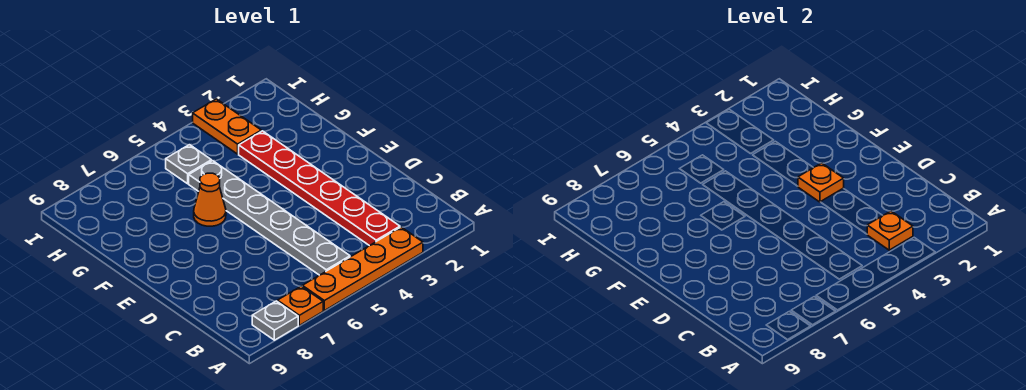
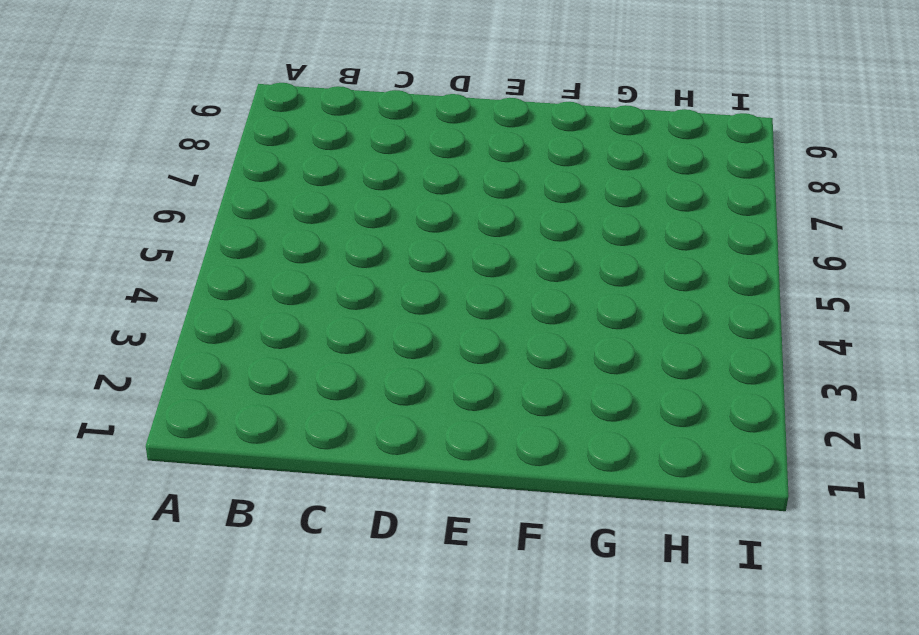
none -> orange plate A3:A6 level 1
none -> orange plate A7 level 1

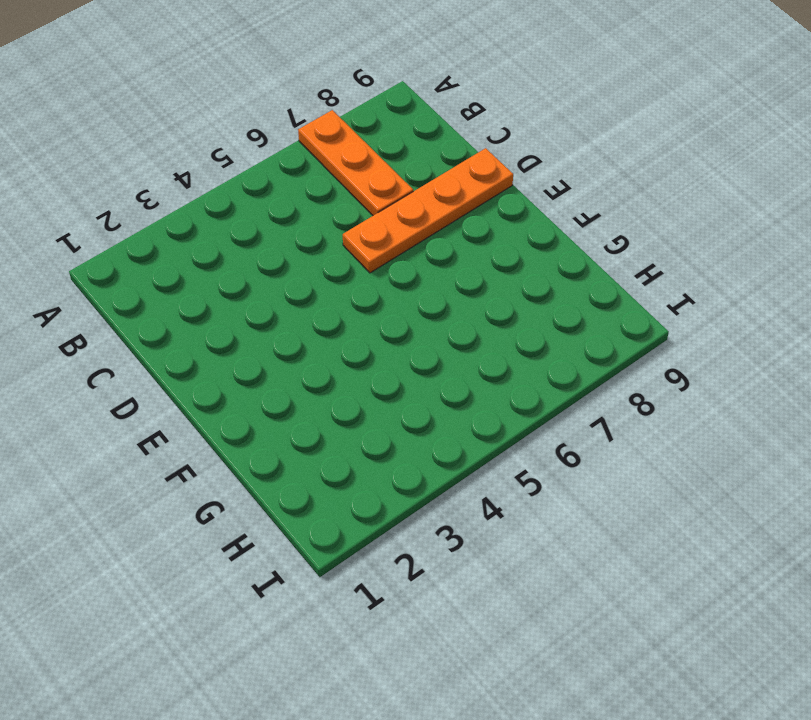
orange plate A7:C7 level 1 -> orange plate A7 level 1
orange plate D6:D9 level 1 -> orange plate A3:A6 level 1
none -> grey plate A8 level 1
none -> red plate B3:G3 level 1

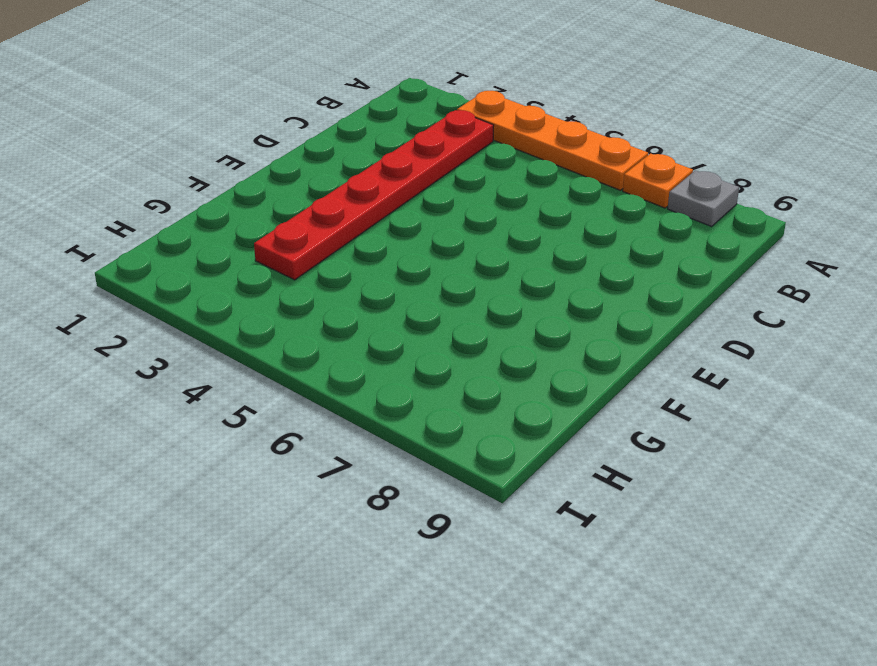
none -> grey plate B5:G5 level 1
none -> orange cone F6 level 1

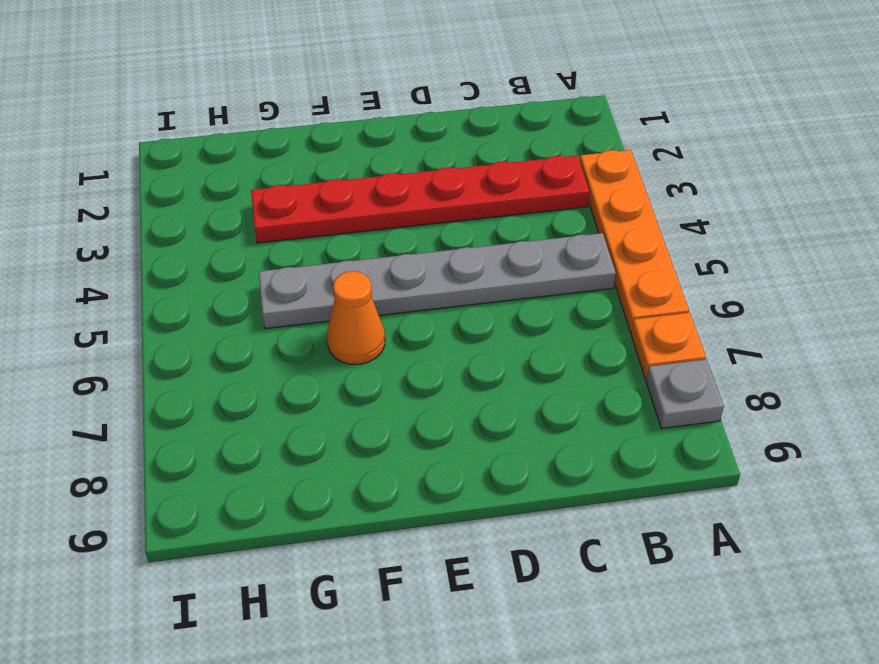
none -> orange plate H3:I3 level 1
none -> grey plate H5 level 1

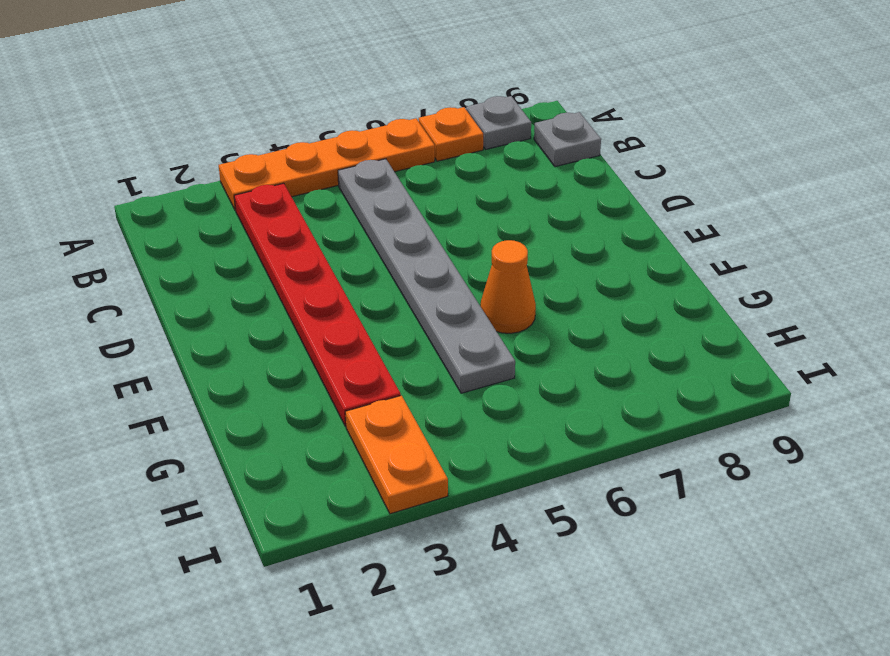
grey plate B9 level 1 -> grey plate H5 level 1
none -> orange plate B3 level 2
none -> orange plate E3 level 2

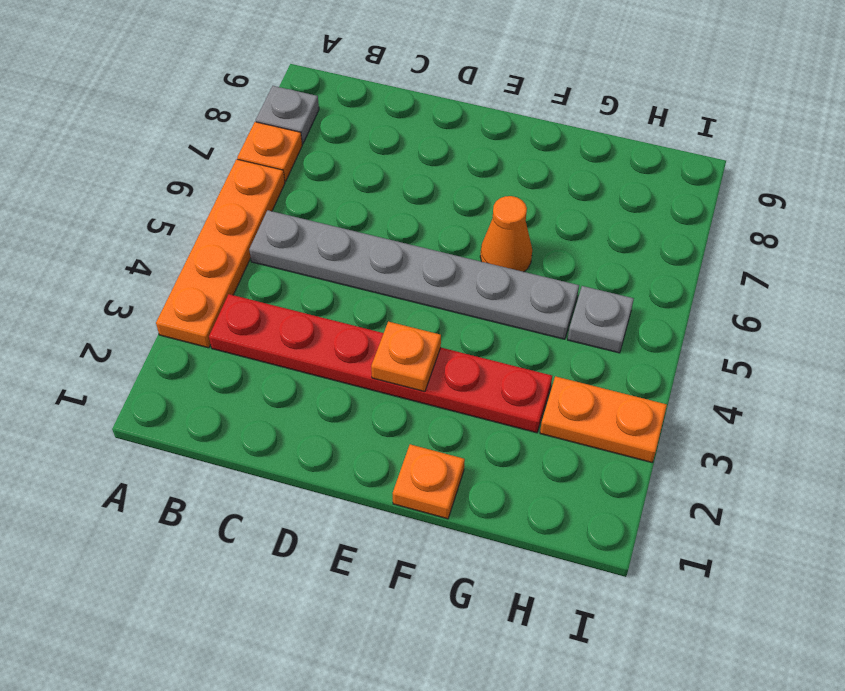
orange plate F1 level 1 -> orange plate B3 level 2

